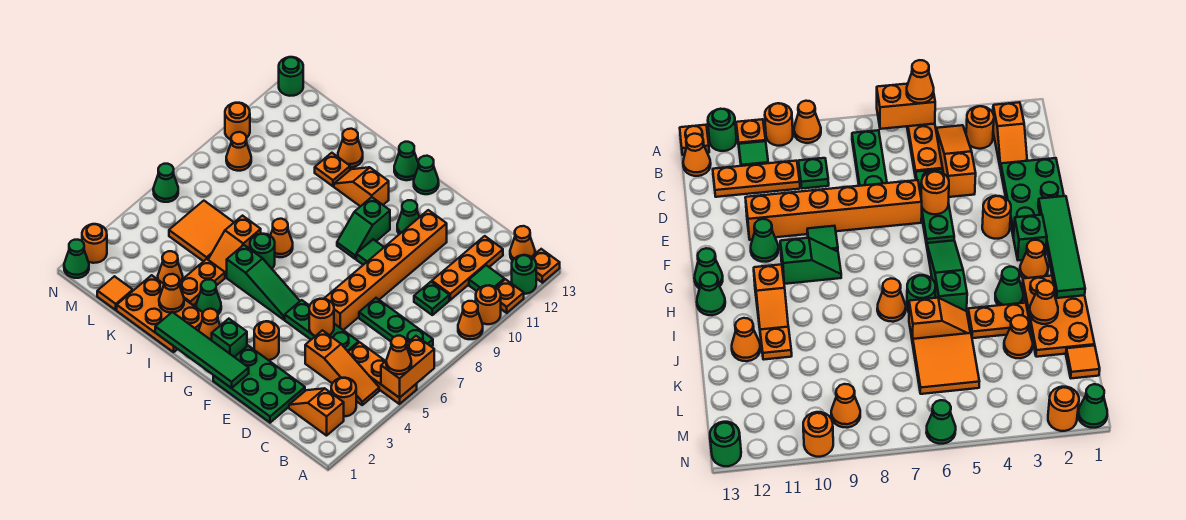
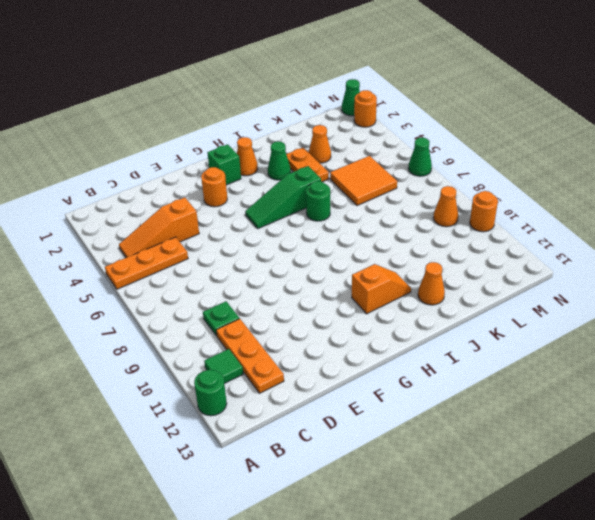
none -> orange cone A9 level 1
none -> orange round brick A10 level 1
none -> orange plate A11 level 1
none -> orange plate A13 level 1

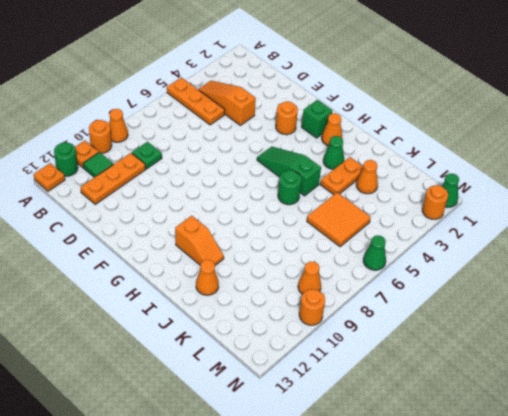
none -> orange slope B2:C2 level 1 top B
none -> orange round brick B3 level 1
none -> green plate B7:D7 level 1
none -> orange cone B13 level 1

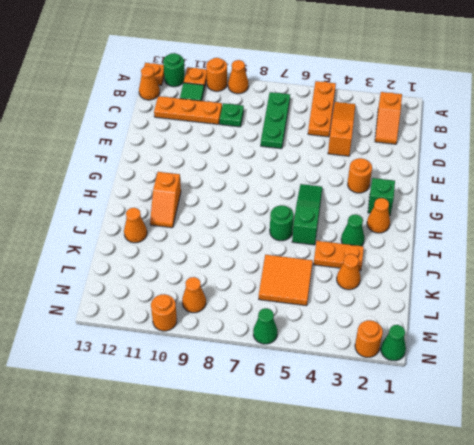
none -> orange round brick B3 level 1
none -> green plate D1:F2 level 1
none -> green plate D5:F5 level 1
none -> orange brick E6:E11 level 1

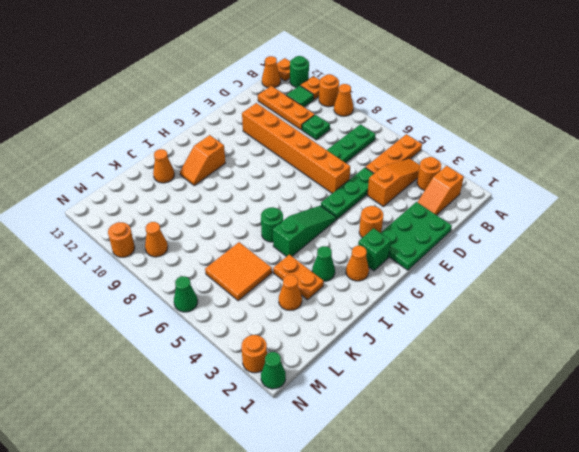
none -> green tile F9 level 1
none -> green cone F11 level 1
none -> green slope G9:G10 level 1 top 10
none -> green cone G13 level 1

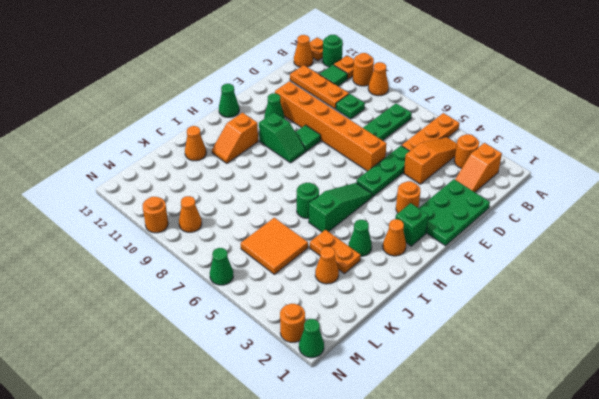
none -> green cone H13 level 1
none -> orange plate I1:K2 level 1
none -> orange cone I7 level 1
none -> orange slope J5:J6 level 1 top 6

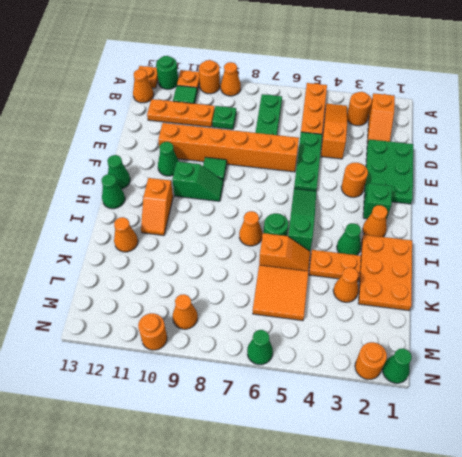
none -> orange plate J11 level 1
none -> orange tile L1 level 1
none -> green round brick N13 level 1
none -> orange brick A5:A6 level 2

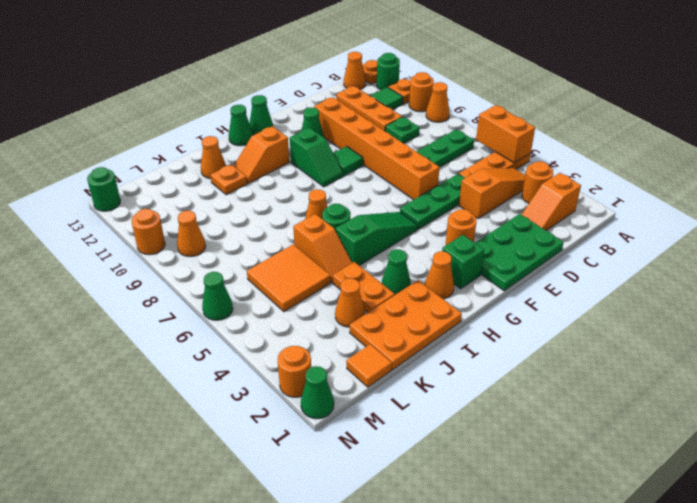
none -> orange round brick E5 level 2
none -> green tile F1:I1 level 2
none -> orange cone J2 level 2
none -> orange cone A5 level 3

